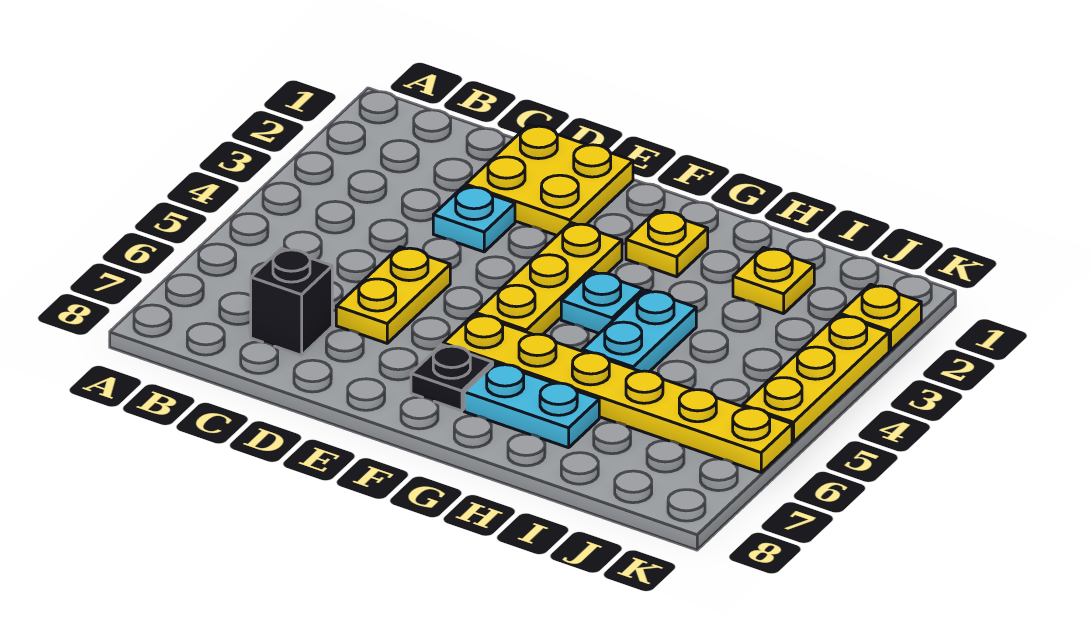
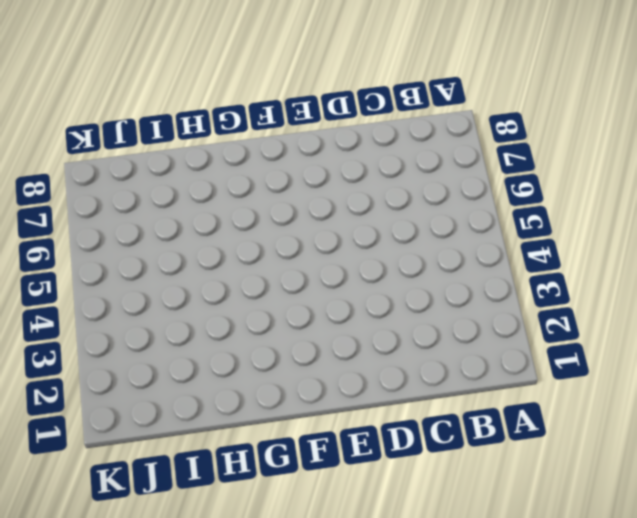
none -> black brick C7 level 1
none -> yellow plate D1:E2 level 1
none -> cyan plate D3 level 1

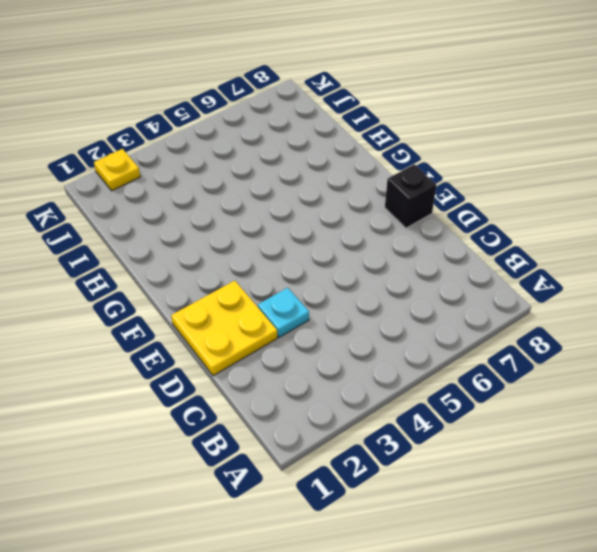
black brick E8 level 1 -> black brick C7 level 1
none -> yellow plate D5:D6 level 1
none -> yellow plate F3:F5 level 1
none -> yellow plate F6:K6 level 1

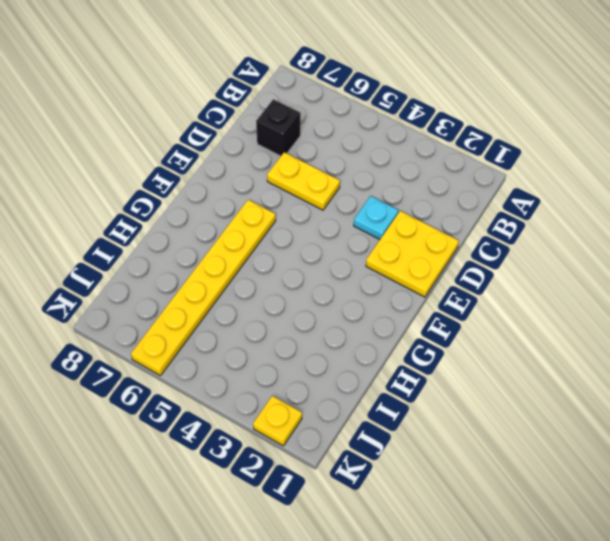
none -> yellow plate F3:F5 level 1
none -> black plate F7 level 1
none -> yellow plate G2 level 1

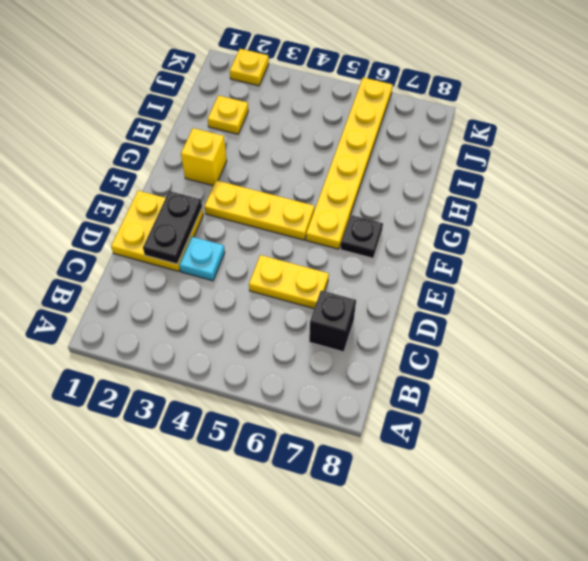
black plate D2:E2 level 2 -> none
yellow brick G2 level 1 -> yellow plate G2 level 1
none -> cyan plate G4 level 1
none -> cyan plate G7:H7 level 1
none -> cyan plate H4:H5 level 1

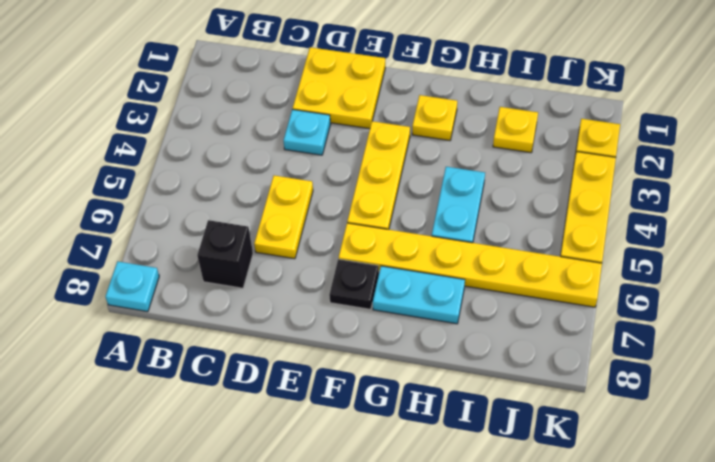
cyan plate A8 level 1 -> cyan plate G4 level 1

